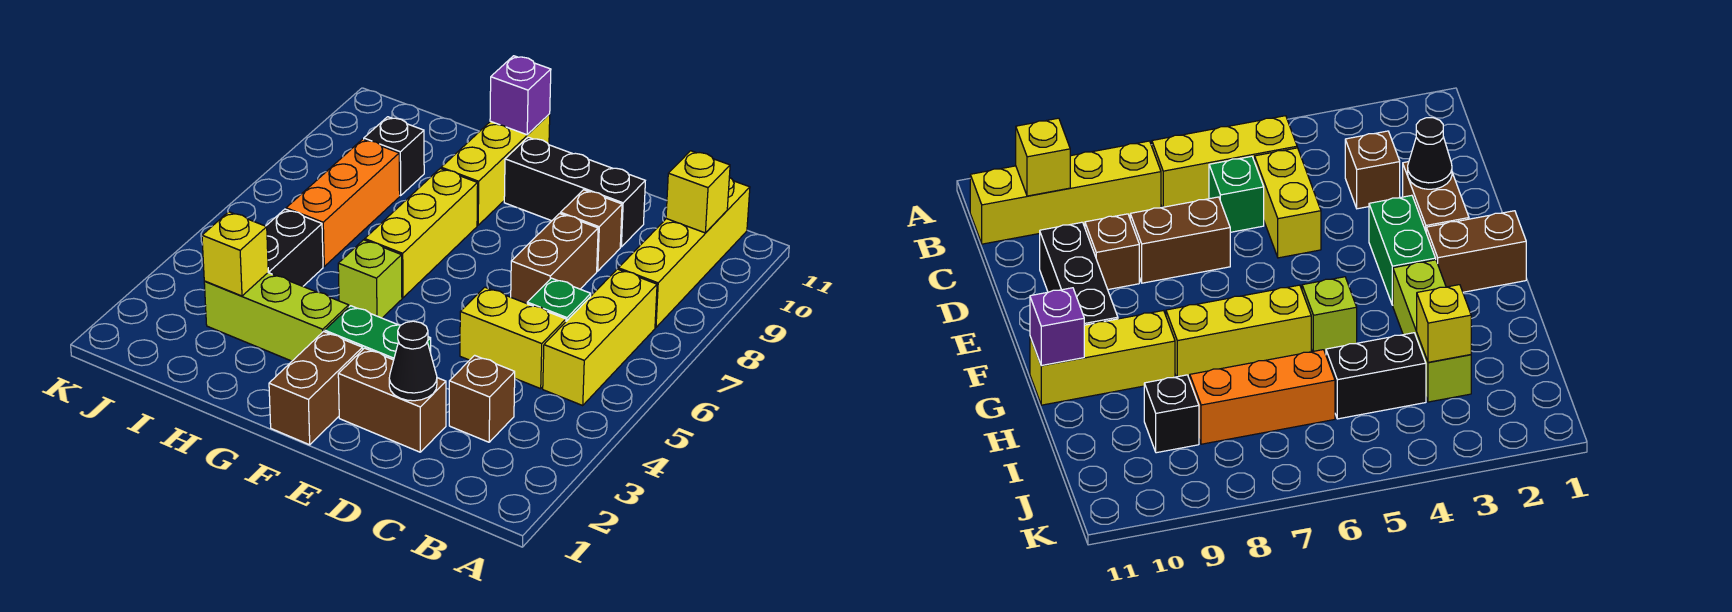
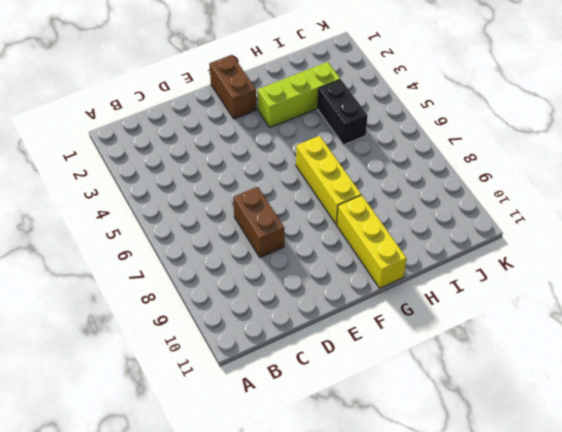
none -> yellow brick B5:B7 level 1
none -> yellow brick B8:B11 level 1
none -> brown brick C3 level 1

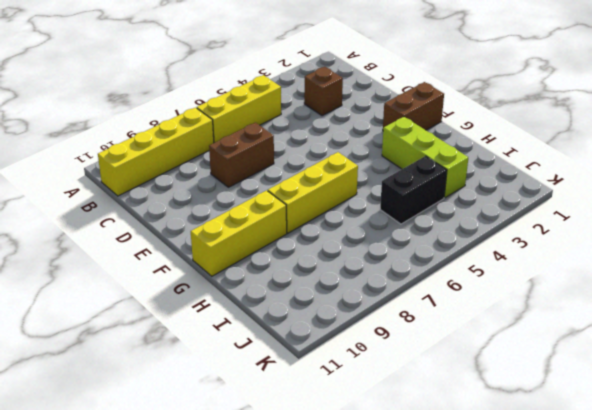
none -> yellow brick C5:D5 level 1
none -> green brick C6 level 1
none -> brown brick D2:E2 level 1

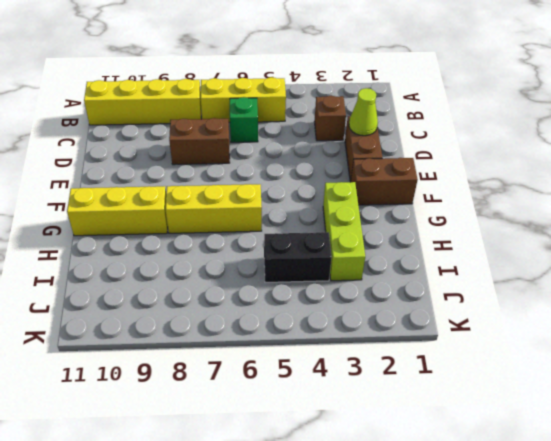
lime cone D2 level 2 -> black cone D2 level 2
none -> yellow brick C5:D5 level 1
none -> brown brick D9 level 1
none -> black brick D10:F10 level 1

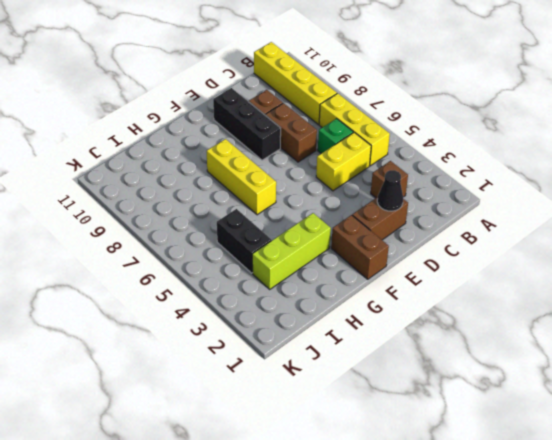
black brick E8:E10 level 1 -> black brick D10:F10 level 1
none -> green brick E3:F3 level 1
none -> lime brick G5 level 1
none -> yellow brick G9:G11 level 1

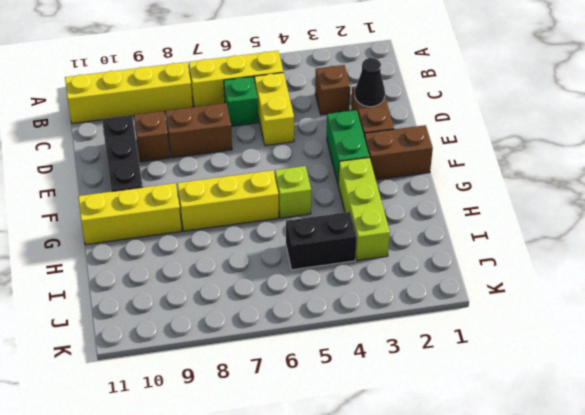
none -> orange brick I6:I8 level 1
none -> black brick I9 level 1
none -> yellow brick B10 level 2

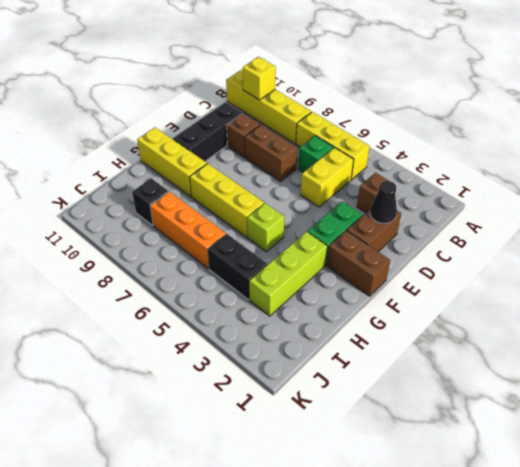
none -> purple brick G11 level 2
none -> yellow brick I3 level 2

